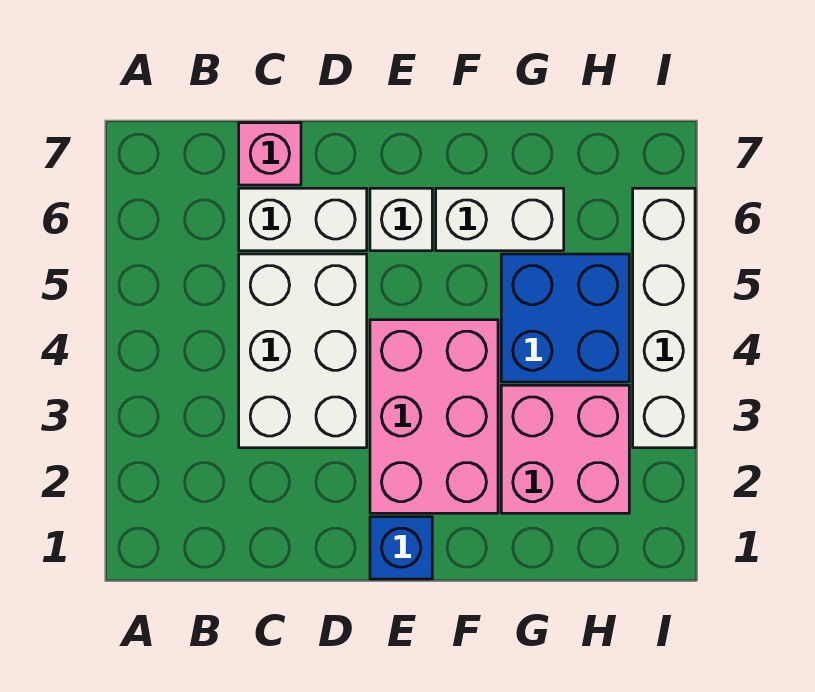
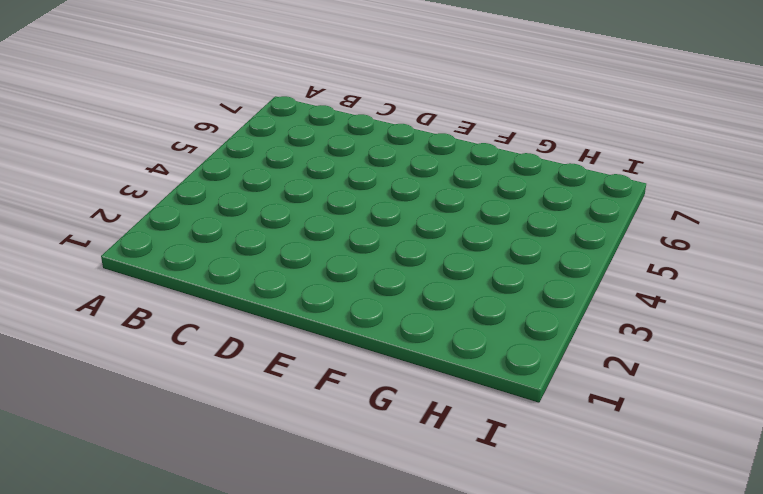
none -> white brick C3:D5 level 1
none -> white brick C6:D6 level 1

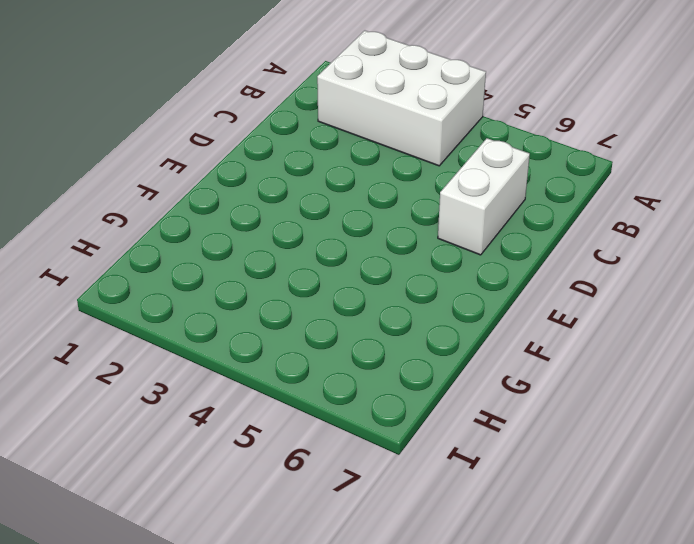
white brick A2:B4 level 1 -> white brick C3:D5 level 1
none -> pink brick C7 level 1
none -> blue brick E1 level 1

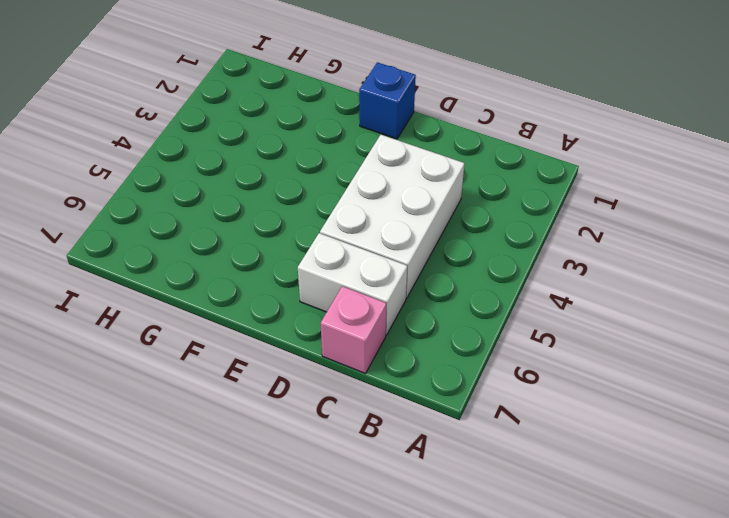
none -> pink brick E2:F4 level 1
none -> white brick E6 level 1

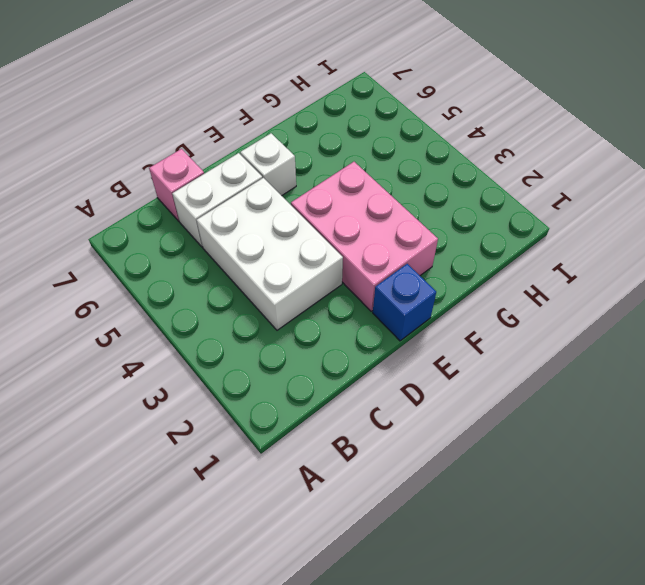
none -> white brick F6:G6 level 1
none -> pink brick G2:H3 level 1

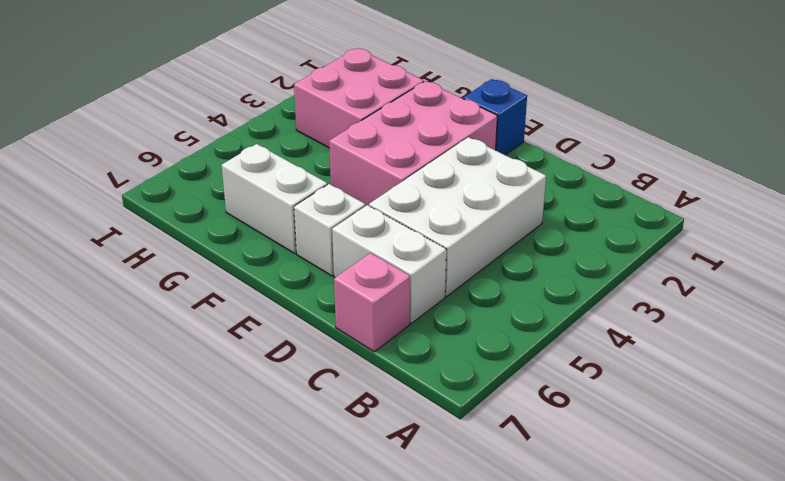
none -> blue brick G4:H5 level 1
none -> white brick I3:I6 level 1

